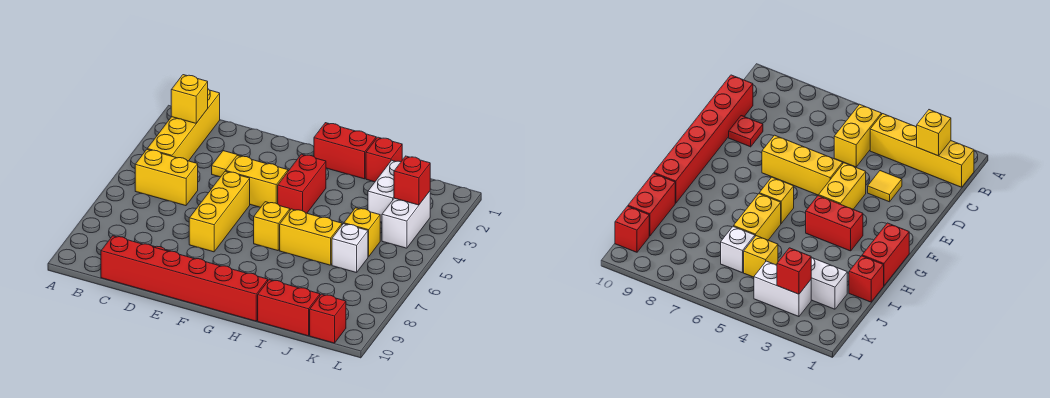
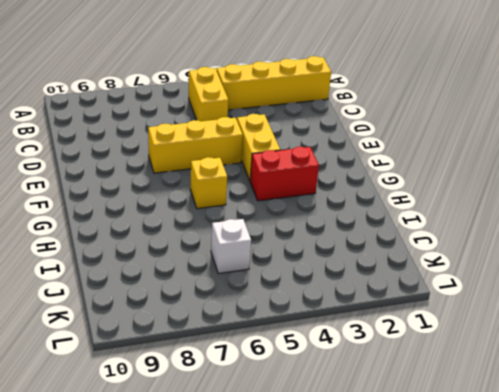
none -> red brick C10:H10 level 1
none -> yellow tile D3 level 1
none -> red plate D9 level 1

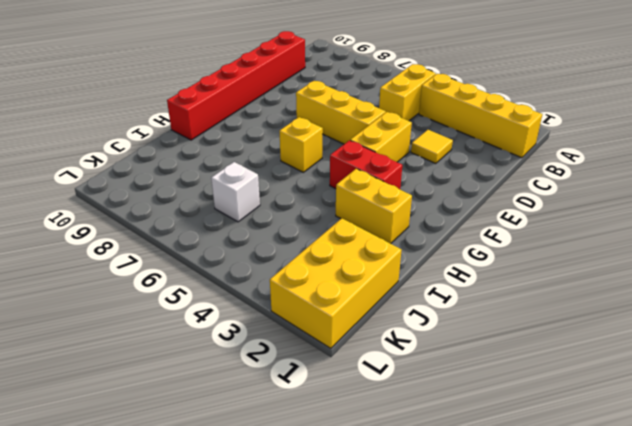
yellow brick H2:H3 level 1 -> yellow brick H6:I6 level 1
yellow brick J1:L2 level 1 -> white brick J2:J3 level 1
none -> red plate D9 level 1
none -> red brick G1:H1 level 1
none -> red brick I1 level 1

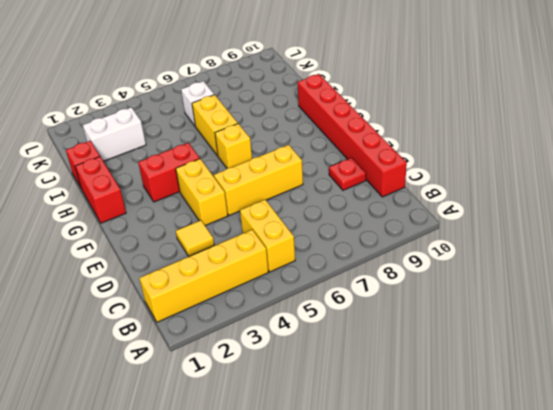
none -> red brick I10:J10 level 1
none -> yellow brick J5 level 1
none -> white brick K3:K4 level 1

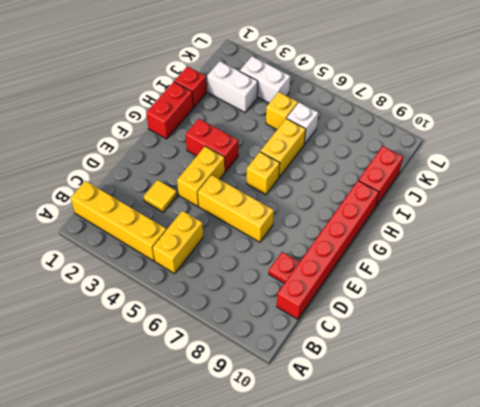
none -> red brick K10 level 1
none -> yellow brick B2 level 2
none -> red brick K3 level 2

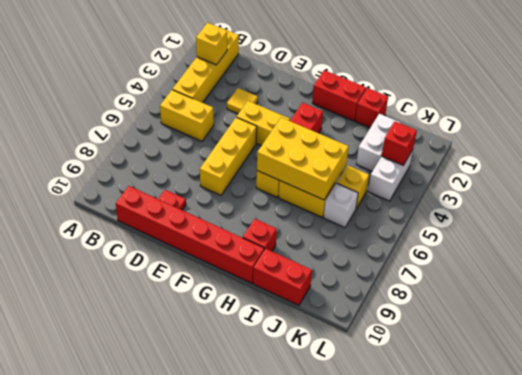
yellow brick G5:I6 level 2 -> none
red brick H9 level 1 -> red brick K10 level 1

